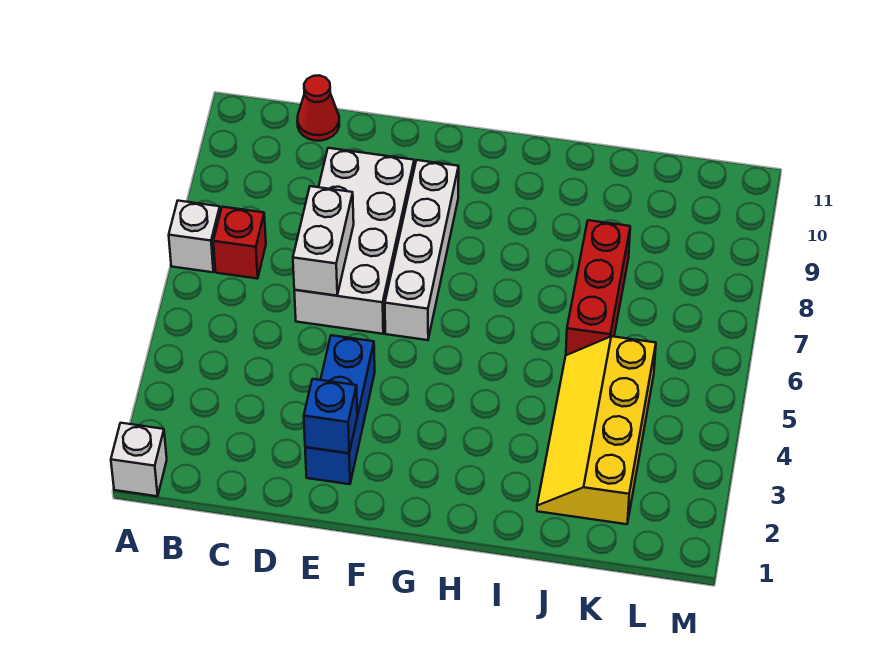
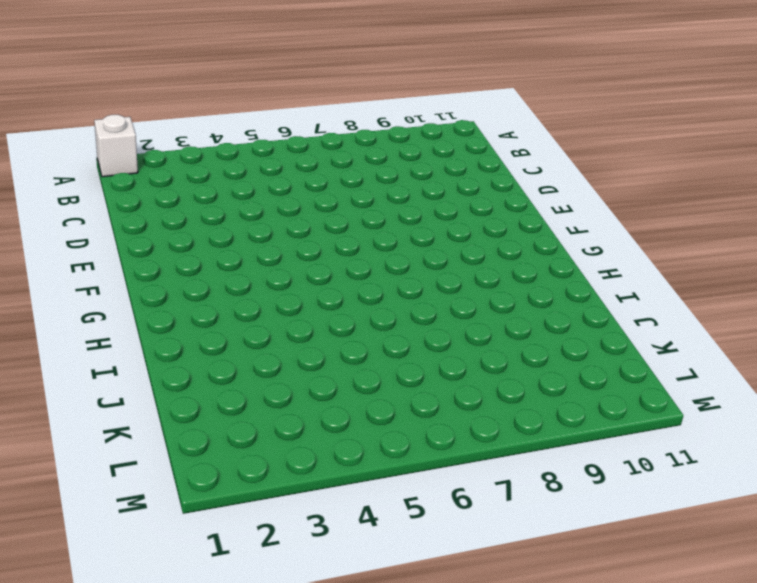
none -> white brick A7 level 1
none -> red brick B7 level 1

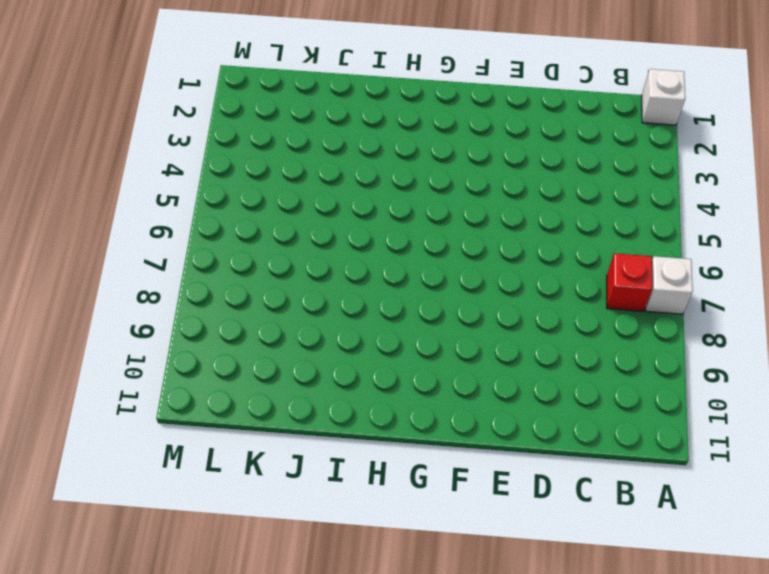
none -> red cone C11 level 1
none -> white brick D6:E9 level 1

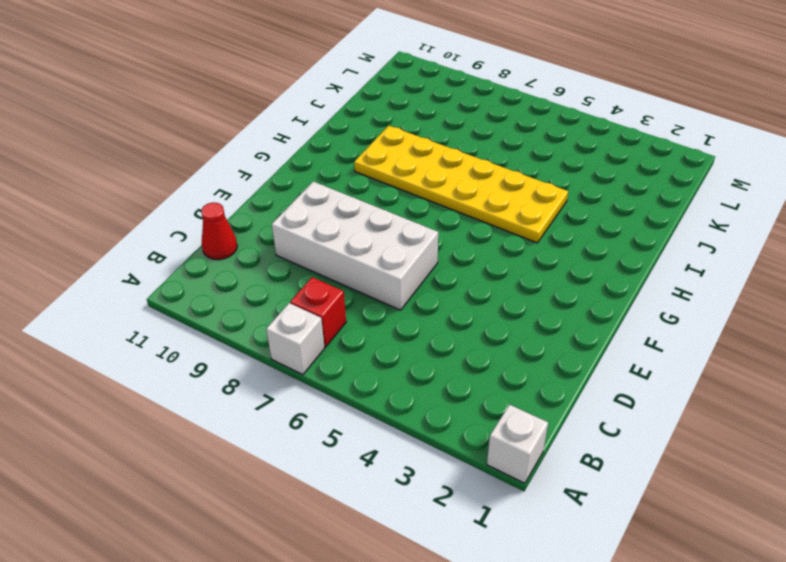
yellow plate H4:I9 level 1 -> none
none -> blue brick E2:E4 level 1
none -> white brick F6:F9 level 1

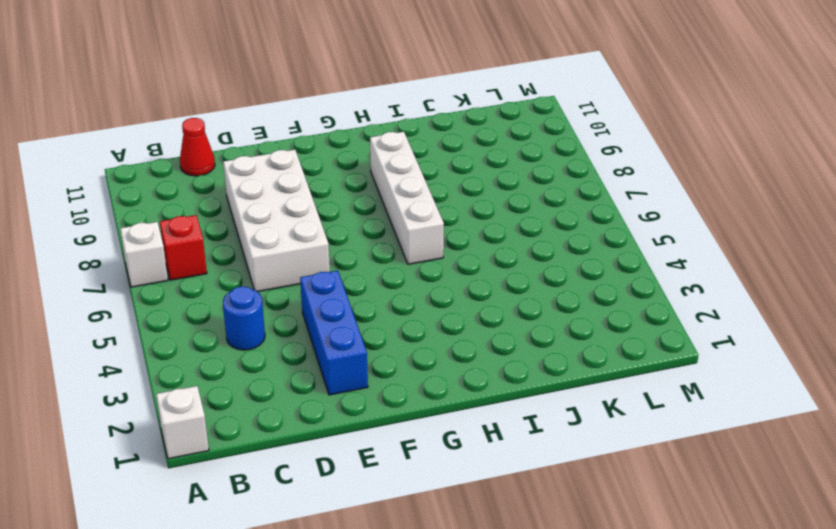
blue round brick C4 level 1 -> none
white brick H6:H9 level 1 -> white brick F6:F9 level 1
none -> yellow slope J2:K5 level 1 top K
none -> red brick J6:J8 level 1

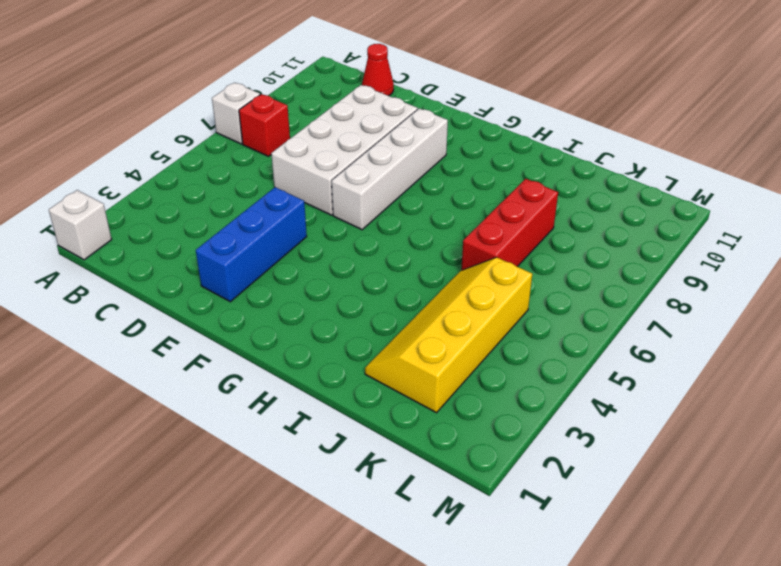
none -> white brick D6:D7 level 2
none -> blue brick E2 level 2

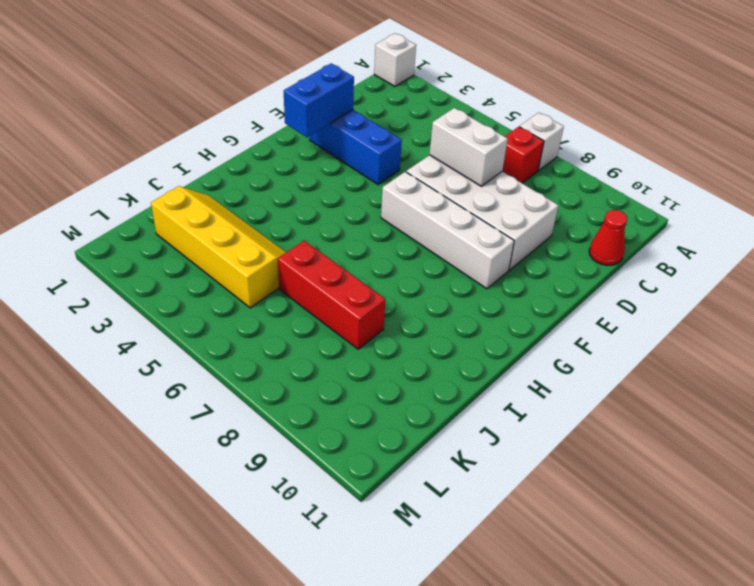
blue brick E2:F2 level 2 -> blue brick E2 level 2

